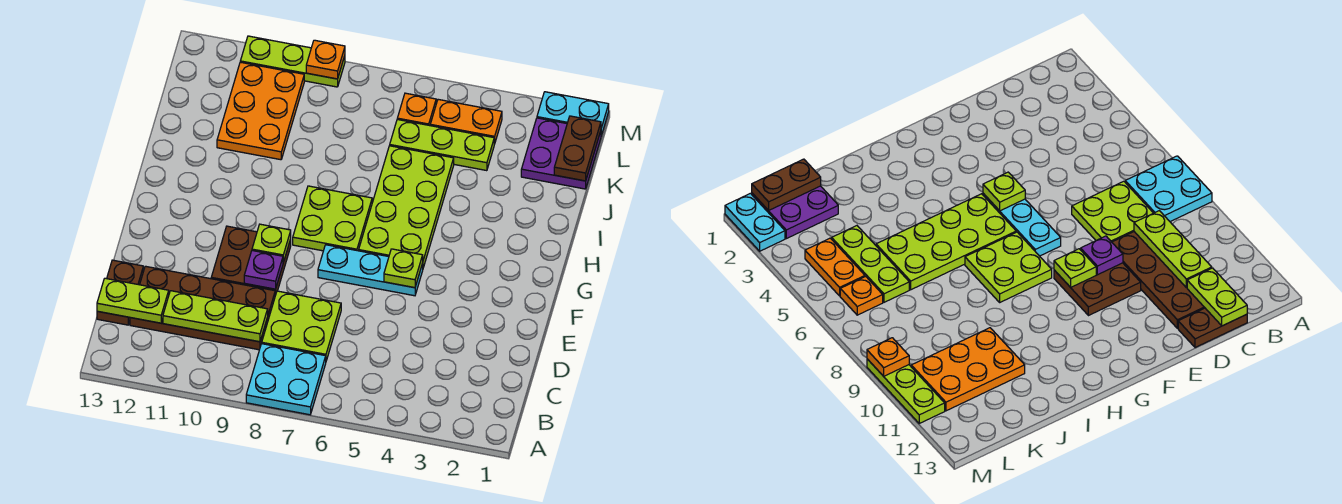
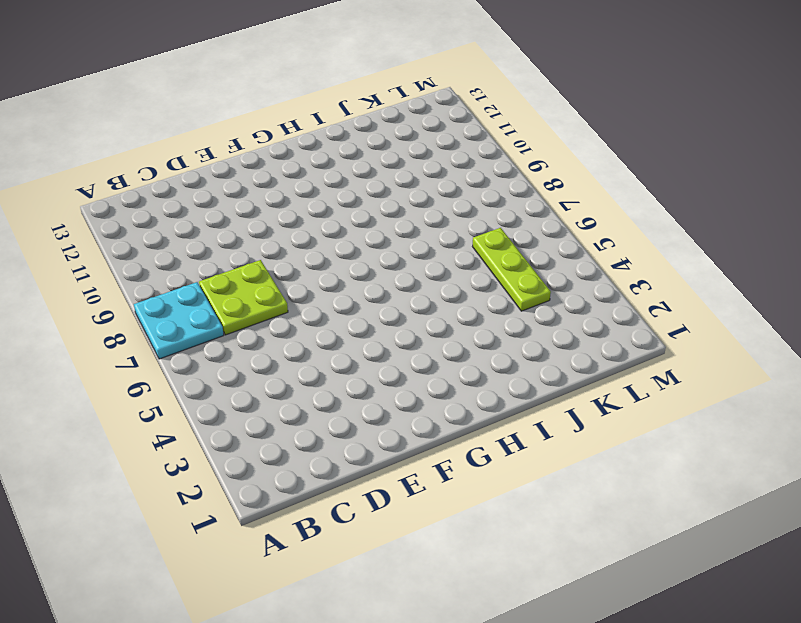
none -> brown plate C9:D12 level 1
none -> brown plate C13:D13 level 1
none -> brown plate E9:F10 level 1

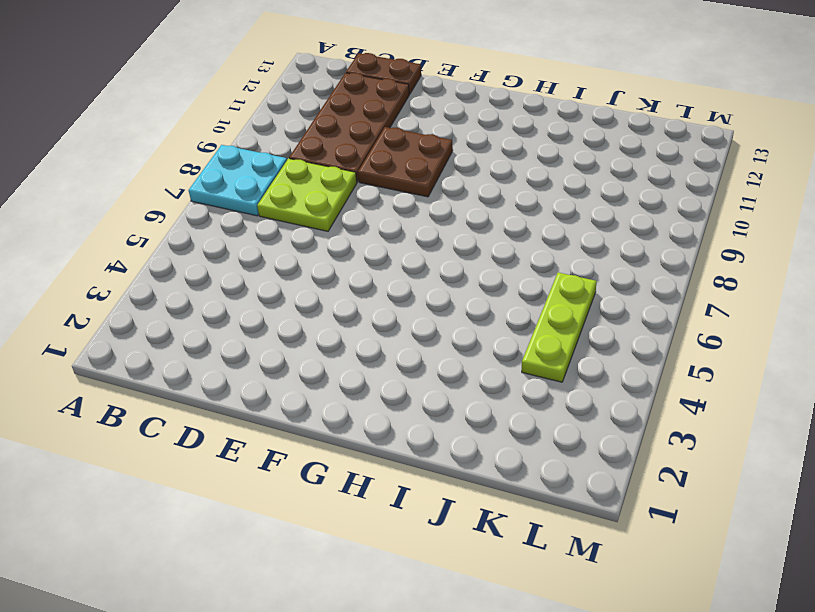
none -> cyan plate F5:F7 level 1
none -> lime plate G5:J6 level 1
none -> lime plate G7:H8 level 1

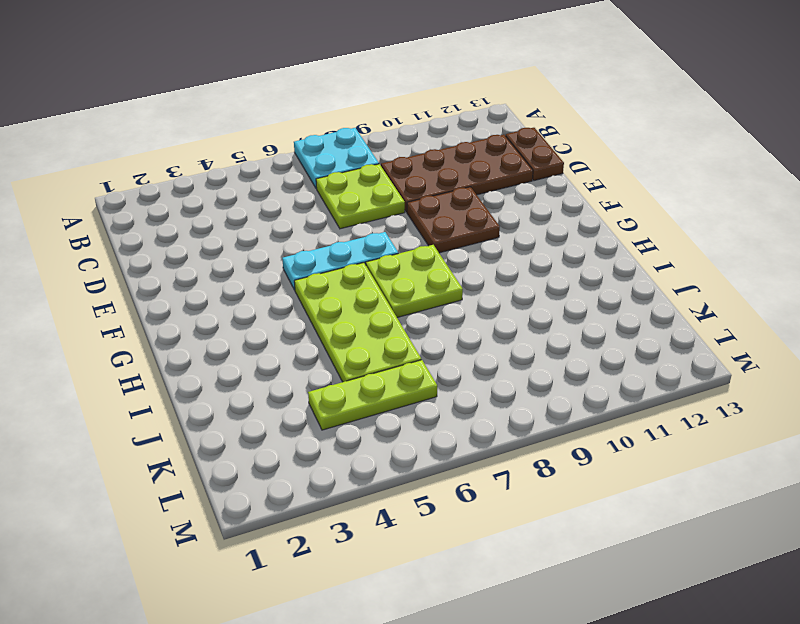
none -> orange plate J10:L11 level 1
none -> purple plate K1:L2 level 1
none -> orange plate L4:L5 level 1

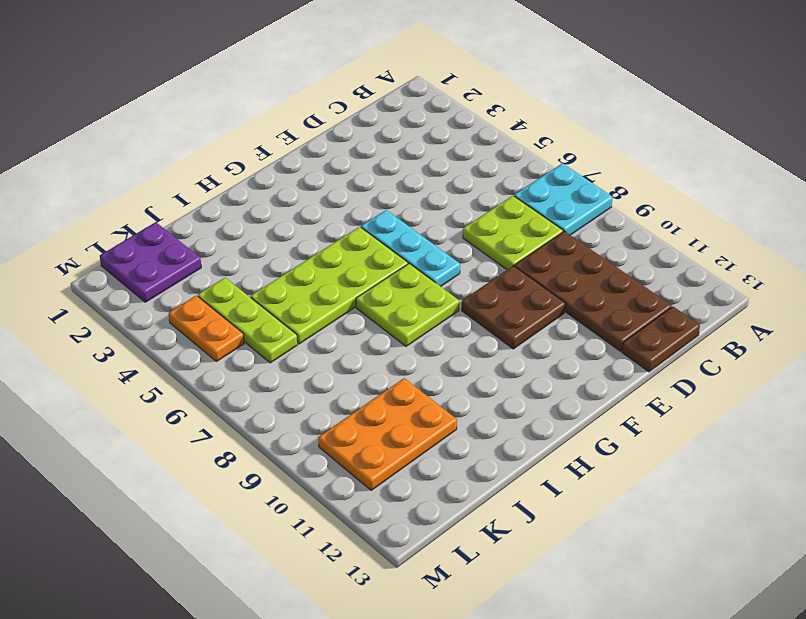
none -> orange plate L6 level 1
none -> cyan plate M1:M2 level 1
none -> lime plate M9:M11 level 1

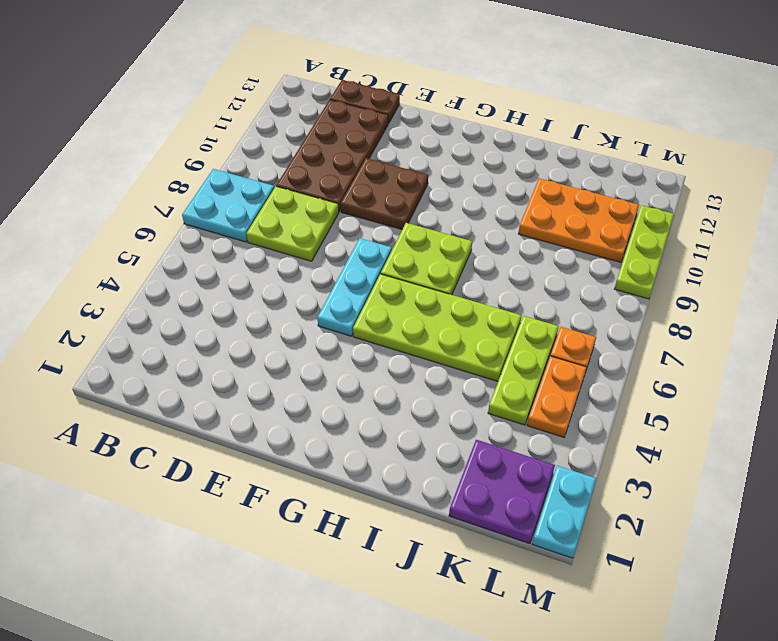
none -> lime plate C9:C11 level 2
none -> lime plate C12:C13 level 2
none -> purple plate E9 level 2

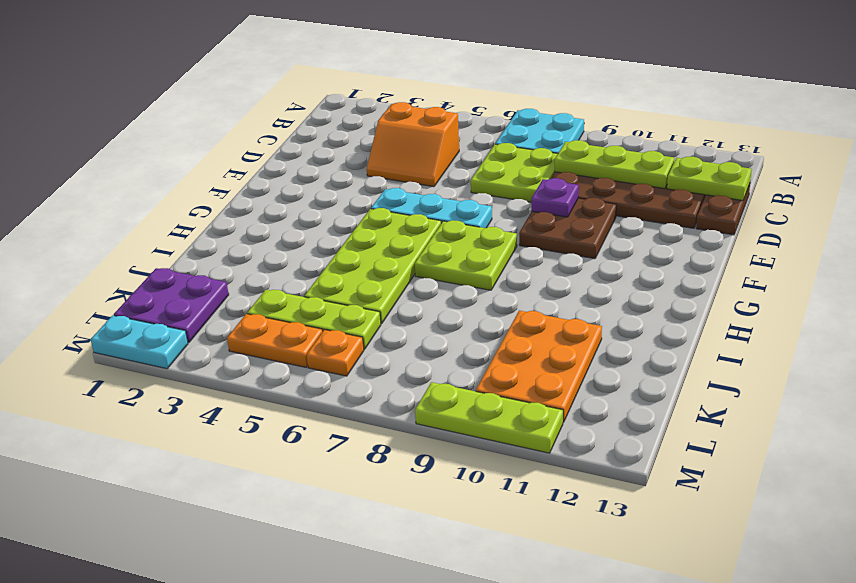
orange slope C4:D5 level 1 top C -> none
none -> lime plate F5 level 2
none -> lime plate F9 level 2
none -> brown plate K1:L1 level 2

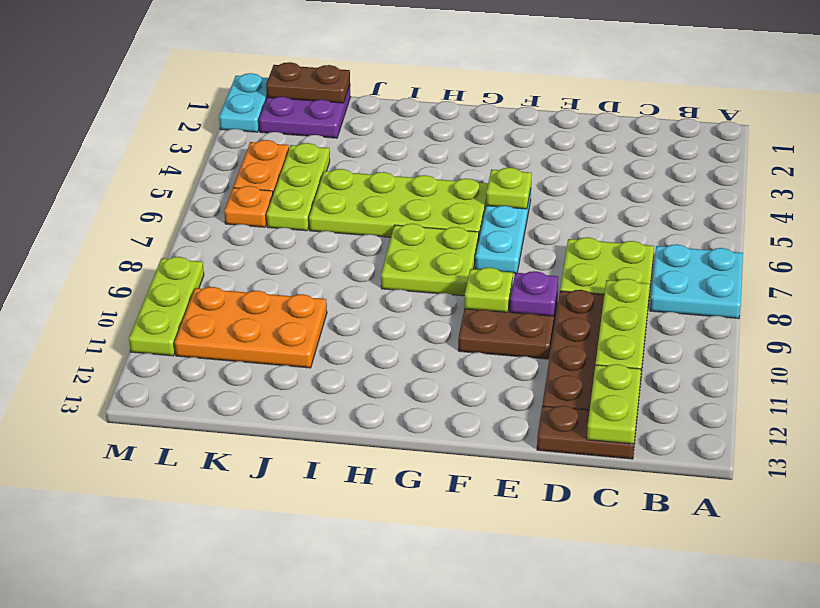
none -> orange plate M9 level 2

